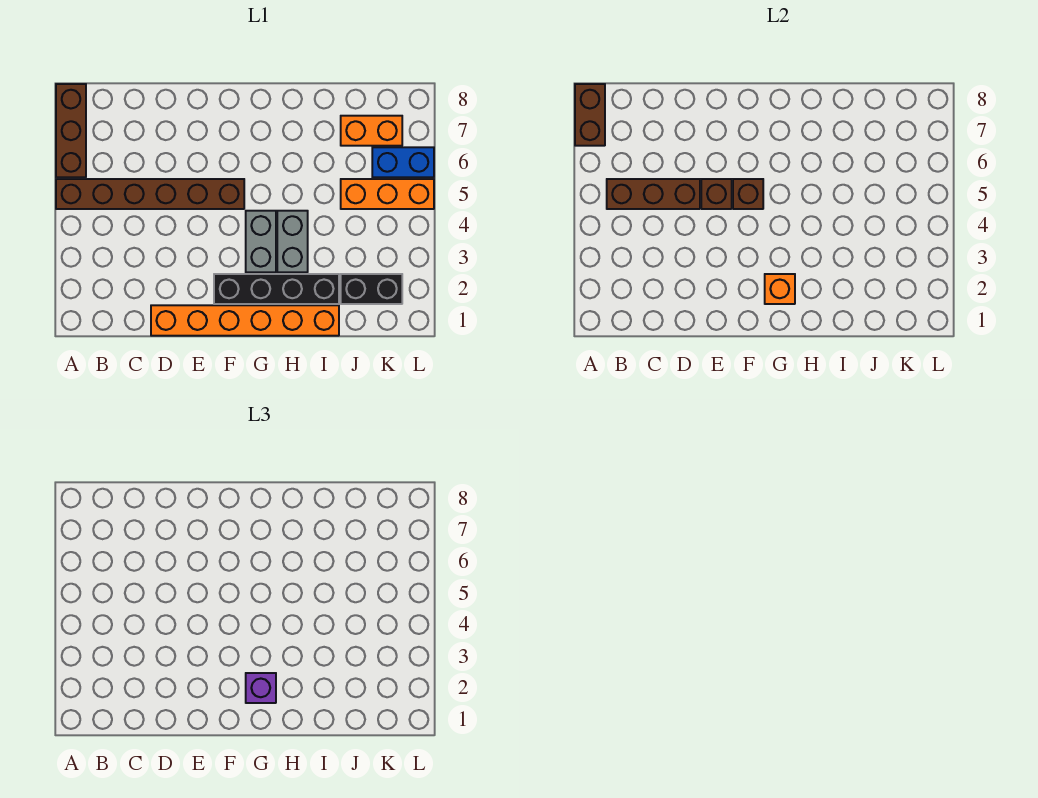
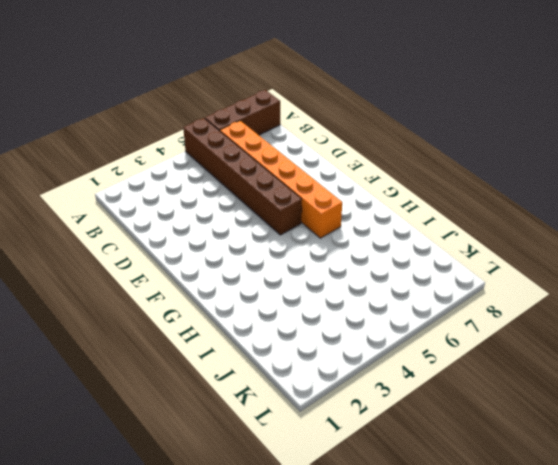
orange brick B6:G6 level 1 -> orange brick D1:I1 level 1
none -> black brick F2:I2 level 1
none -> grey brick G3:G4 level 1
none -> grey brick H3:H4 level 1

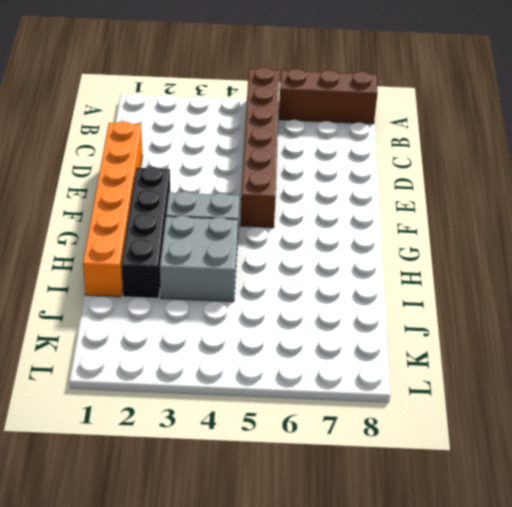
grey brick H3:I4 level 1 -> grey brick H3:H4 level 1
none -> black brick J2:K2 level 1
none -> orange brick J5:L5 level 1
none -> orange brick J7:K7 level 1

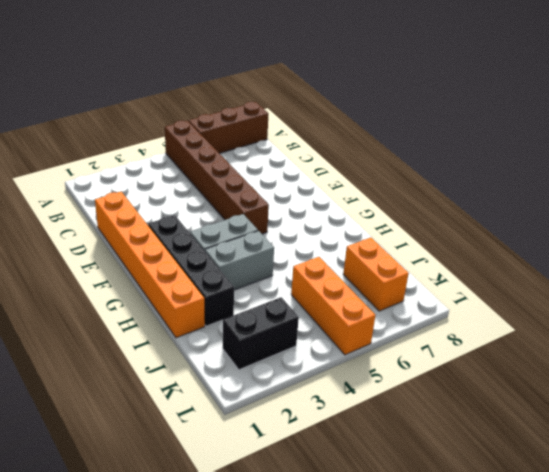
black brick K2:K3 level 1 -> black brick J2:K2 level 1
none -> blue brick K6:L6 level 1
none -> brown brick A7:A8 level 2
none -> brown brick B5:D5 level 2

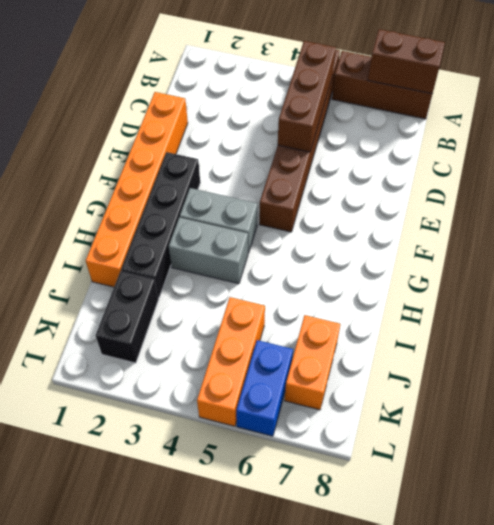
none -> brown brick E5 level 2
none -> brown brick F5 level 2
none -> orange brick G2 level 2

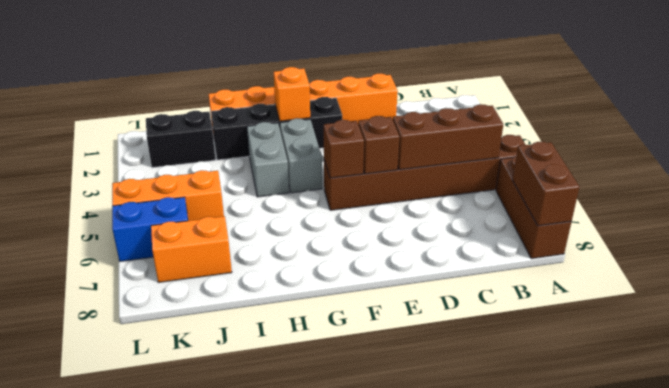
none -> purple brick G2 level 3

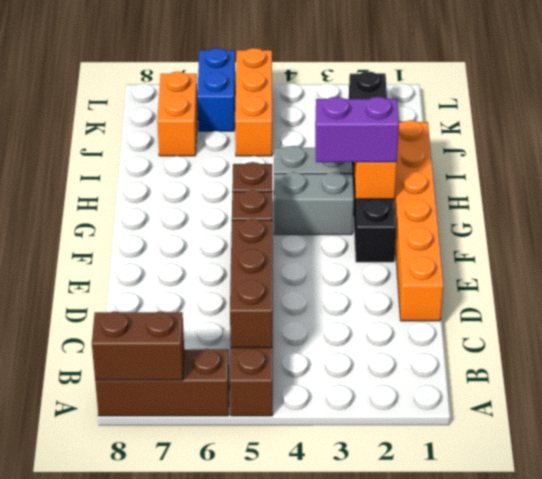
purple brick G2:G3 level 3 -> purple brick G2 level 3

